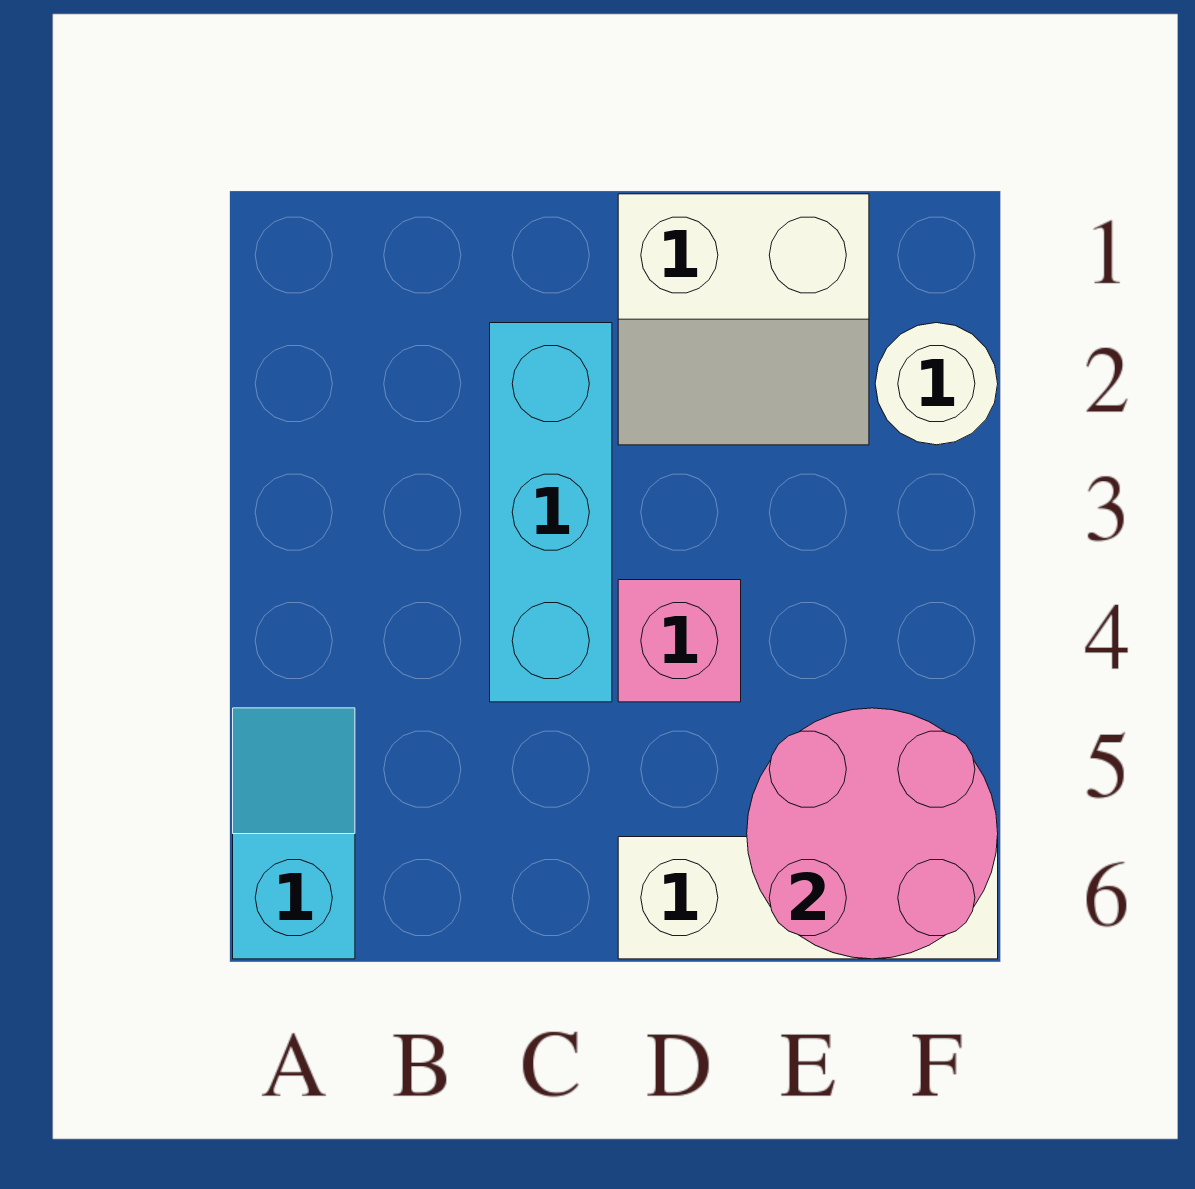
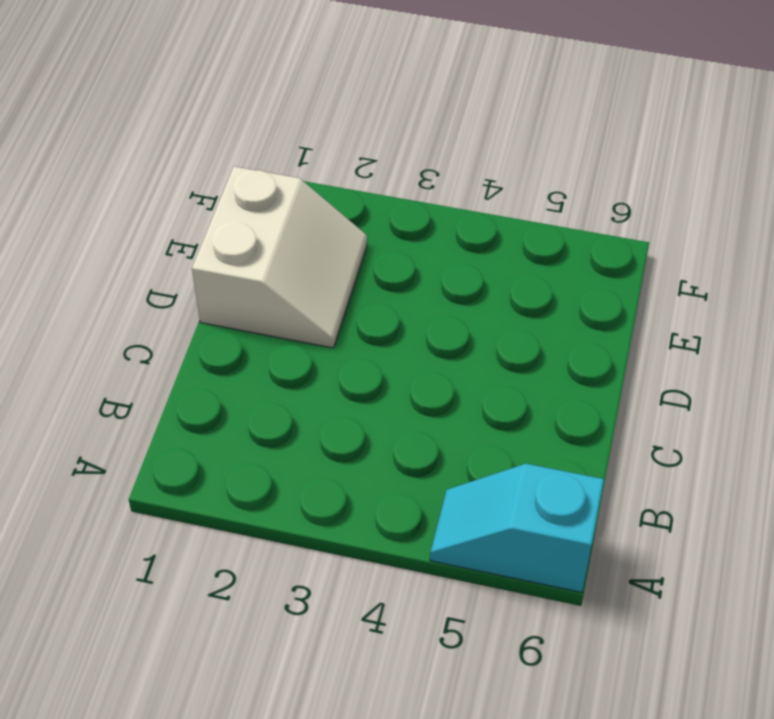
none -> cyan brick C2:C4 level 1
none -> pink brick D4 level 1

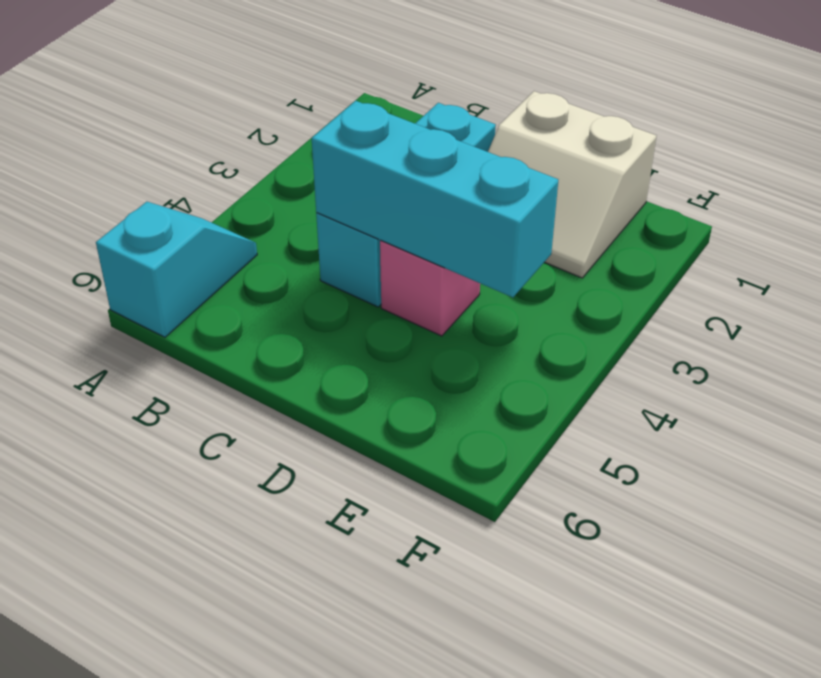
cyan brick C4:E4 level 2 -> none
none -> white brick D6:F6 level 1
none -> white round brick F2 level 1

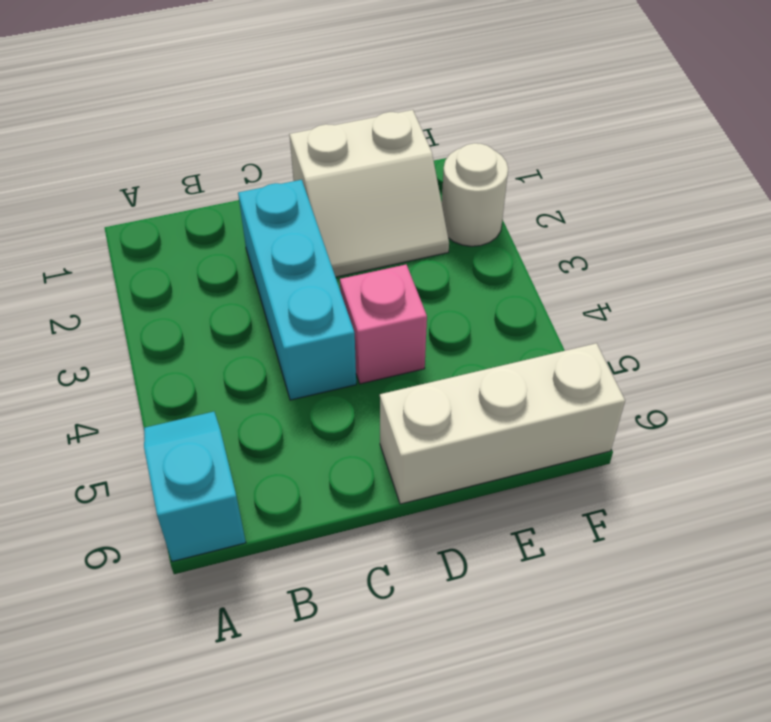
none -> pink round brick E5:F6 level 2

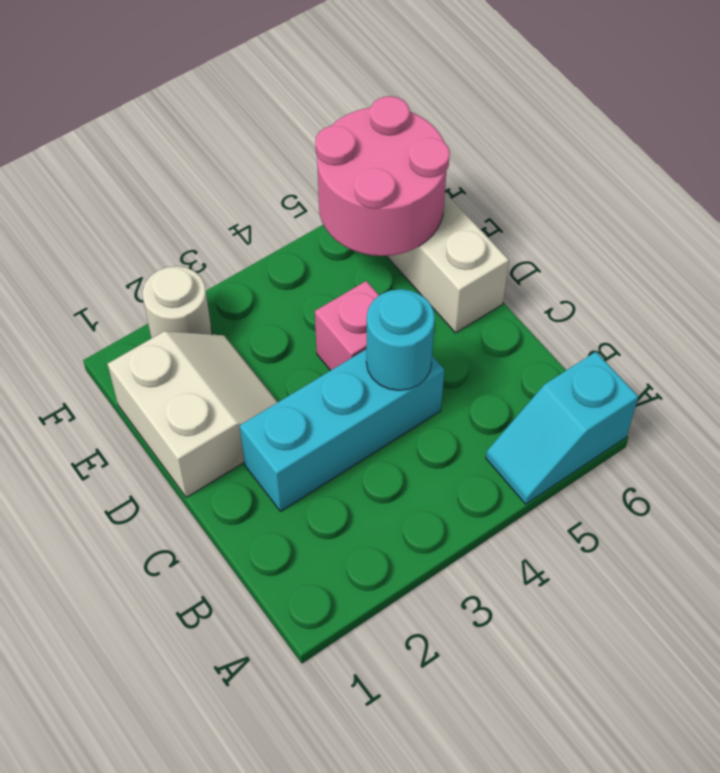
cyan round brick C4 level 2 -> none

